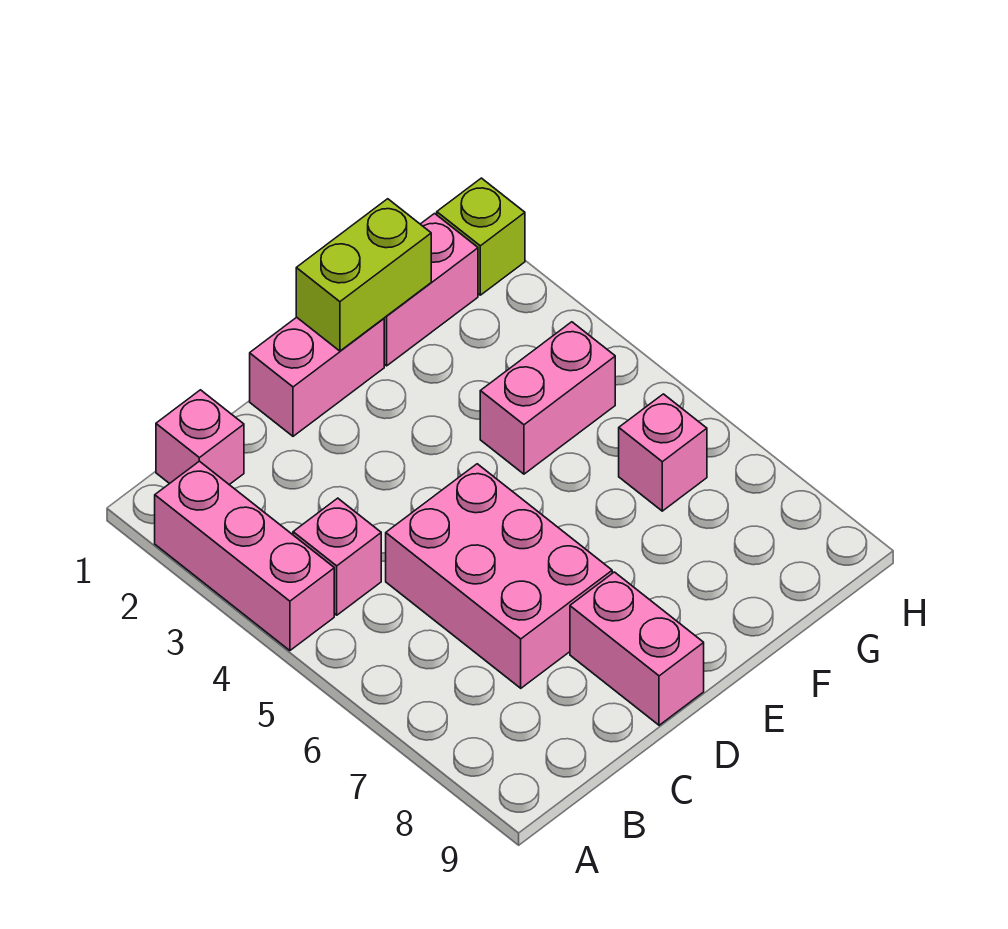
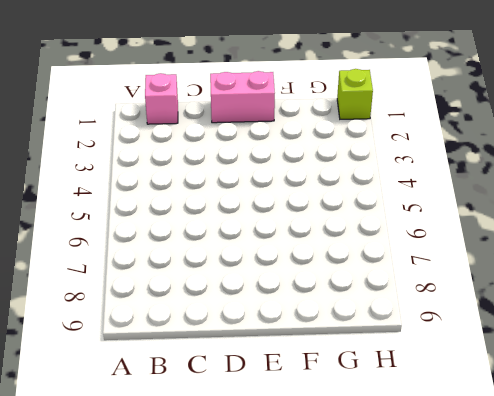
none -> pink brick A2:A4 level 1
none -> pink brick B4 level 1

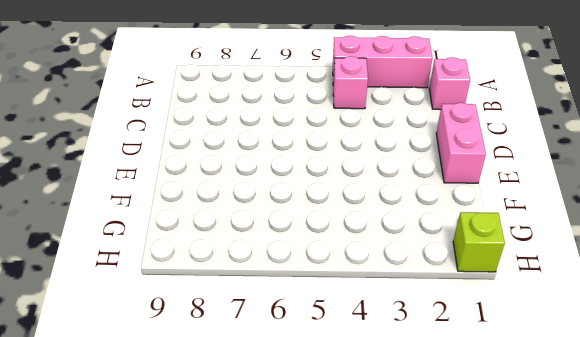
none -> pink brick C5:D7 level 1
none -> pink brick D8:D9 level 1

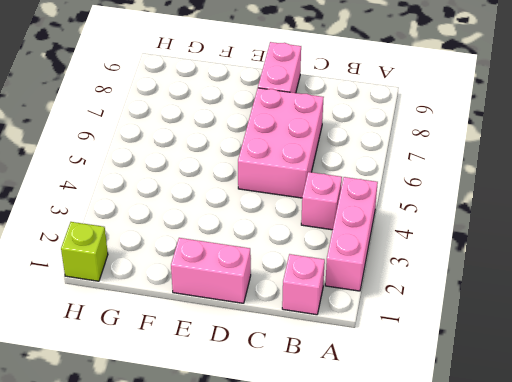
none -> pink brick F1:G1 level 1
none -> pink brick F4:G4 level 1

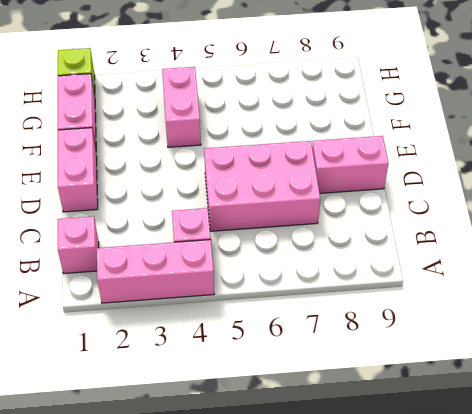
none -> pink brick G6 level 1
none -> lime brick E1:F1 level 2

